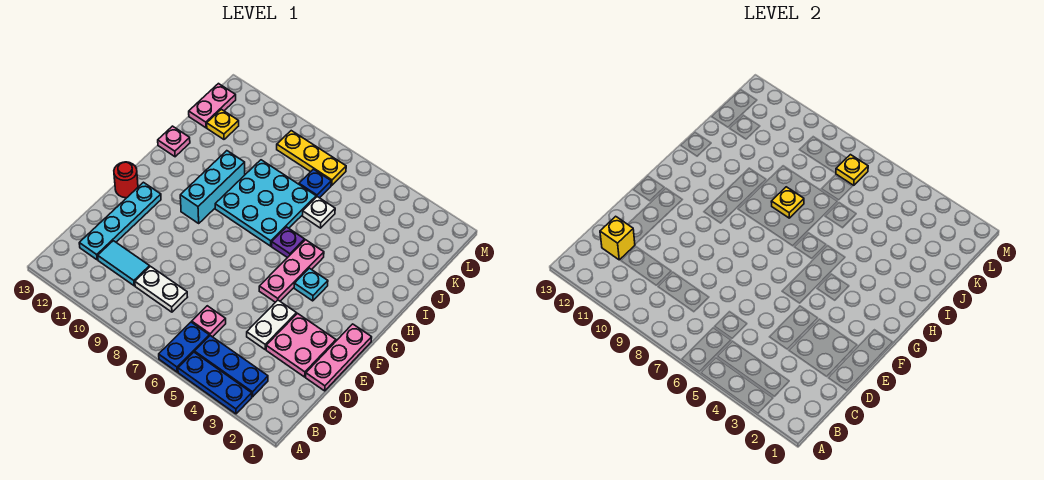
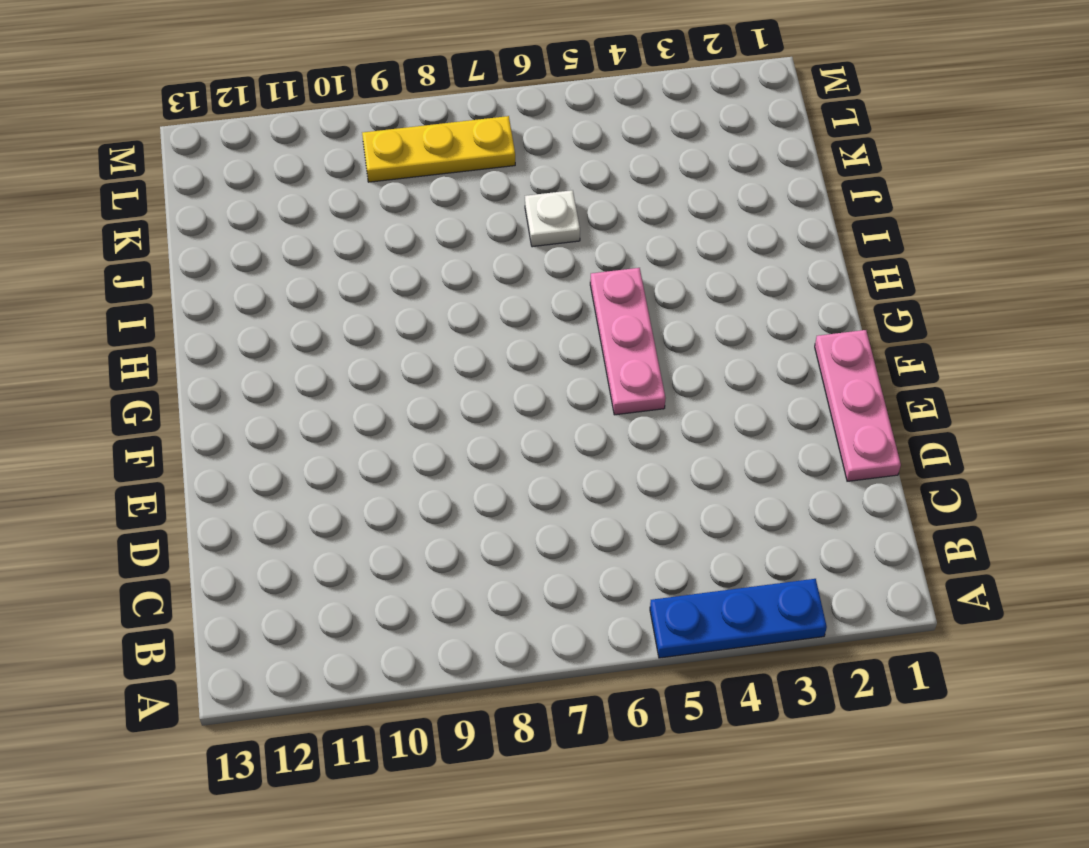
none -> blue plate A6:B6 level 1
none -> blue plate B3:B5 level 1
none -> pink plate C6 level 1

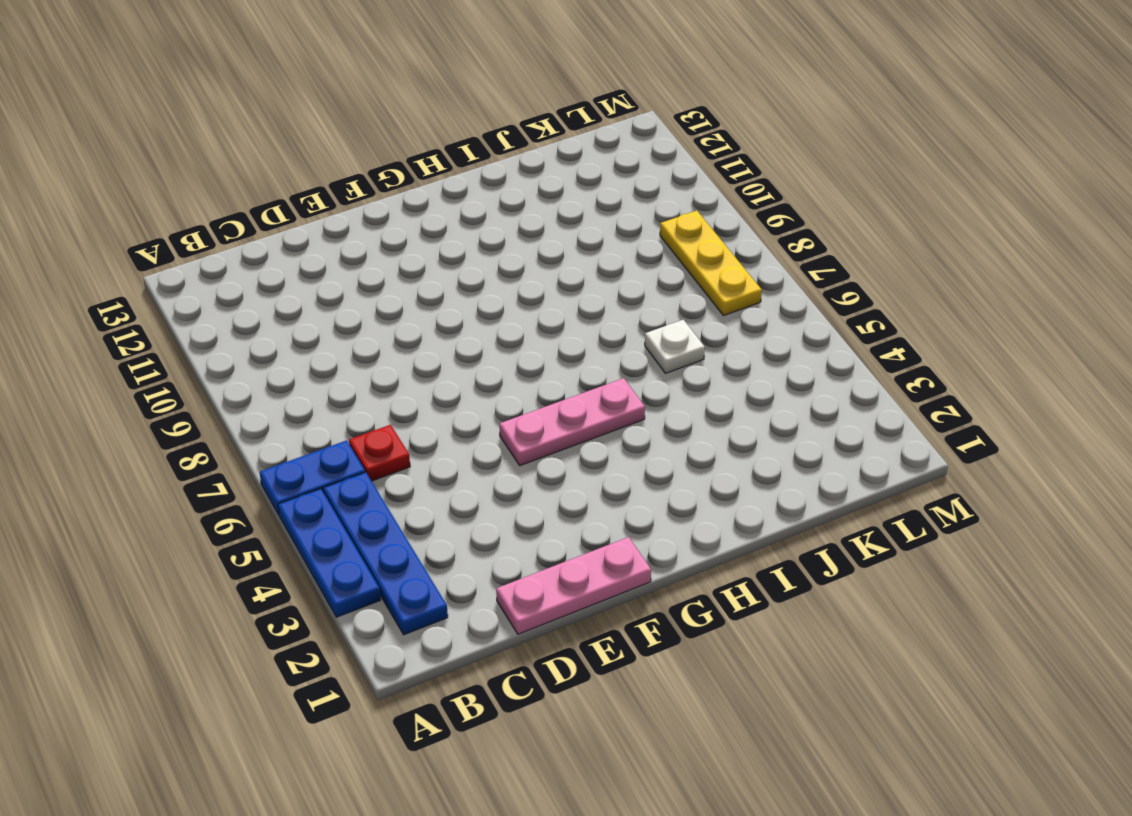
blue plate B2:B5 level 1 -> blue plate B3:B5 level 1
red plate C6 level 1 -> pink plate C6 level 1
none -> white plate C8:C9 level 1
none -> cyan tile C10:C11 level 1
none -> cyan plate C12:F12 level 1

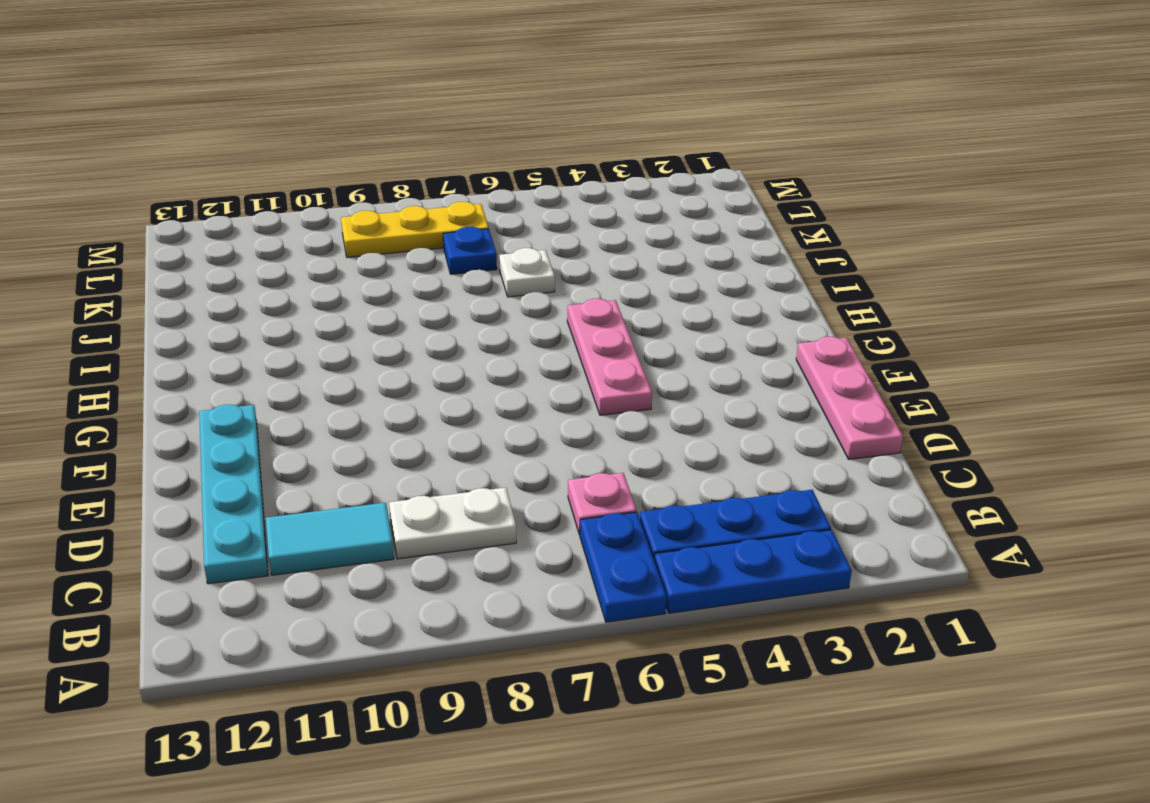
none -> pink plate D2:E3 level 1
none -> white plate D4:E4 level 1
none -> red round brick F13 level 1

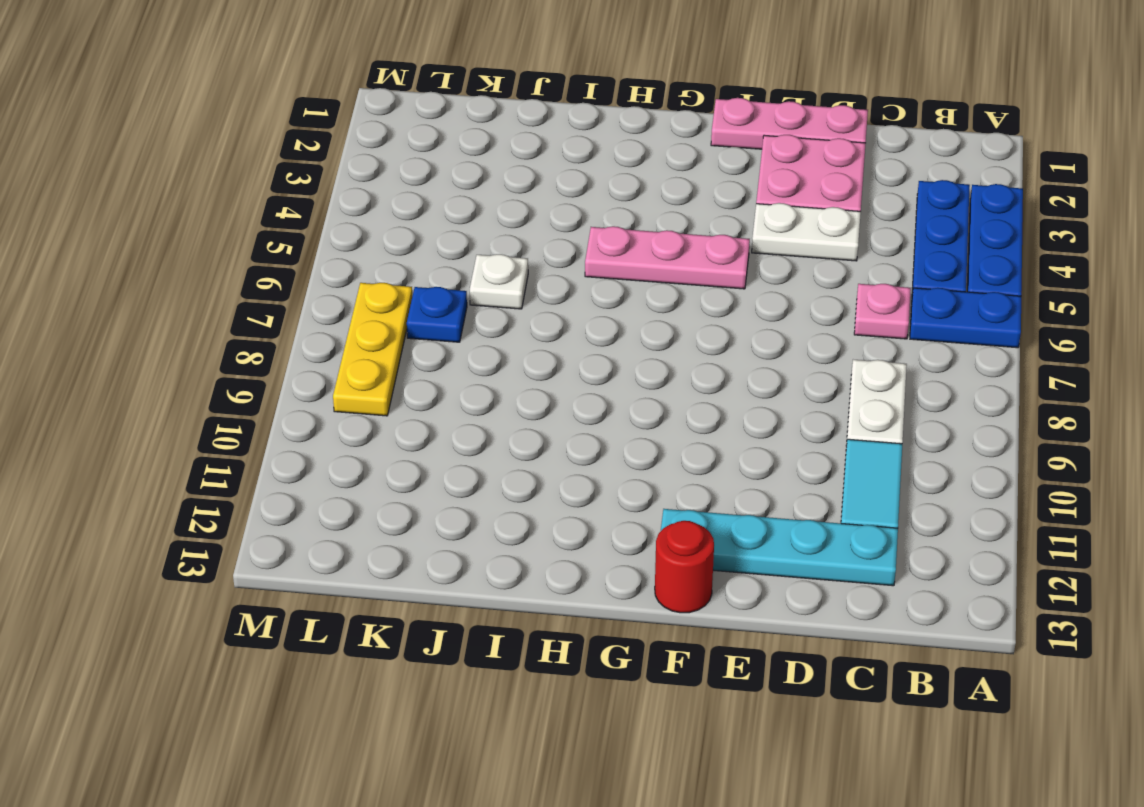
none -> cyan plate G4 level 1
none -> cyan brick G10:I10 level 1
none -> purple plate H6 level 1

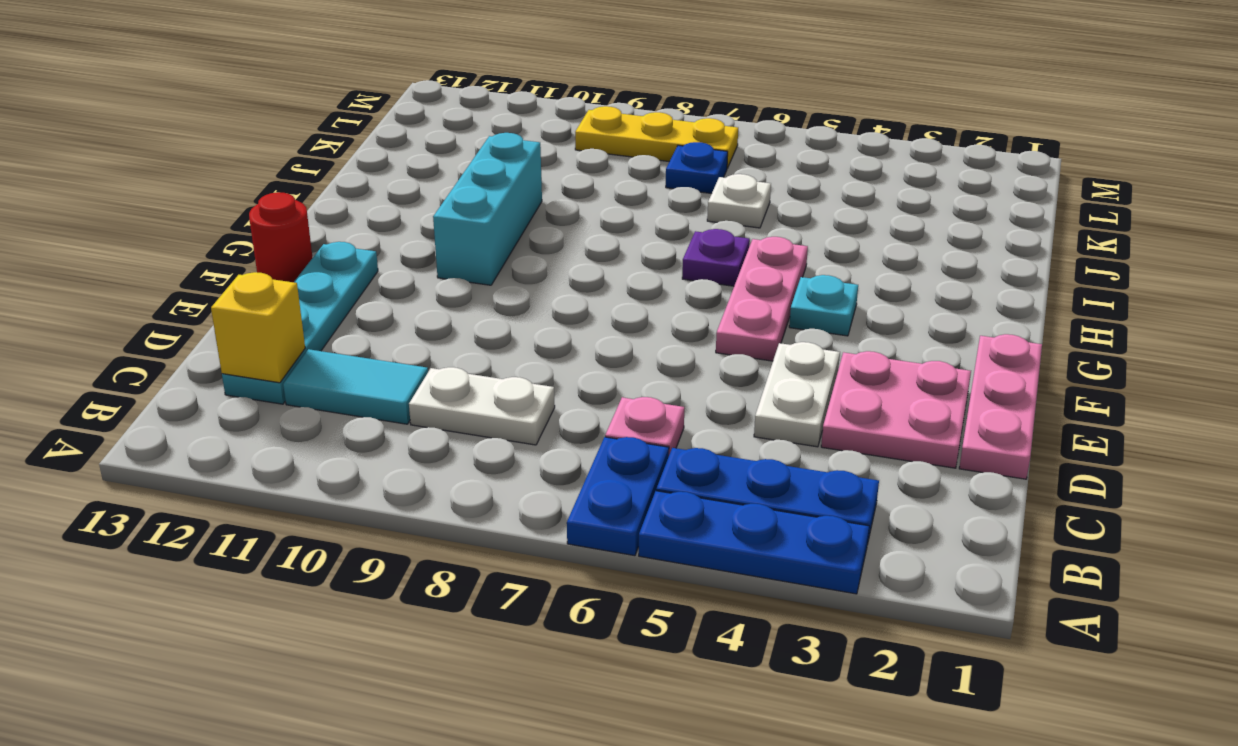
none -> cyan plate H7:J9 level 1
none -> pink plate I13 level 1
none -> yellow plate K12 level 1

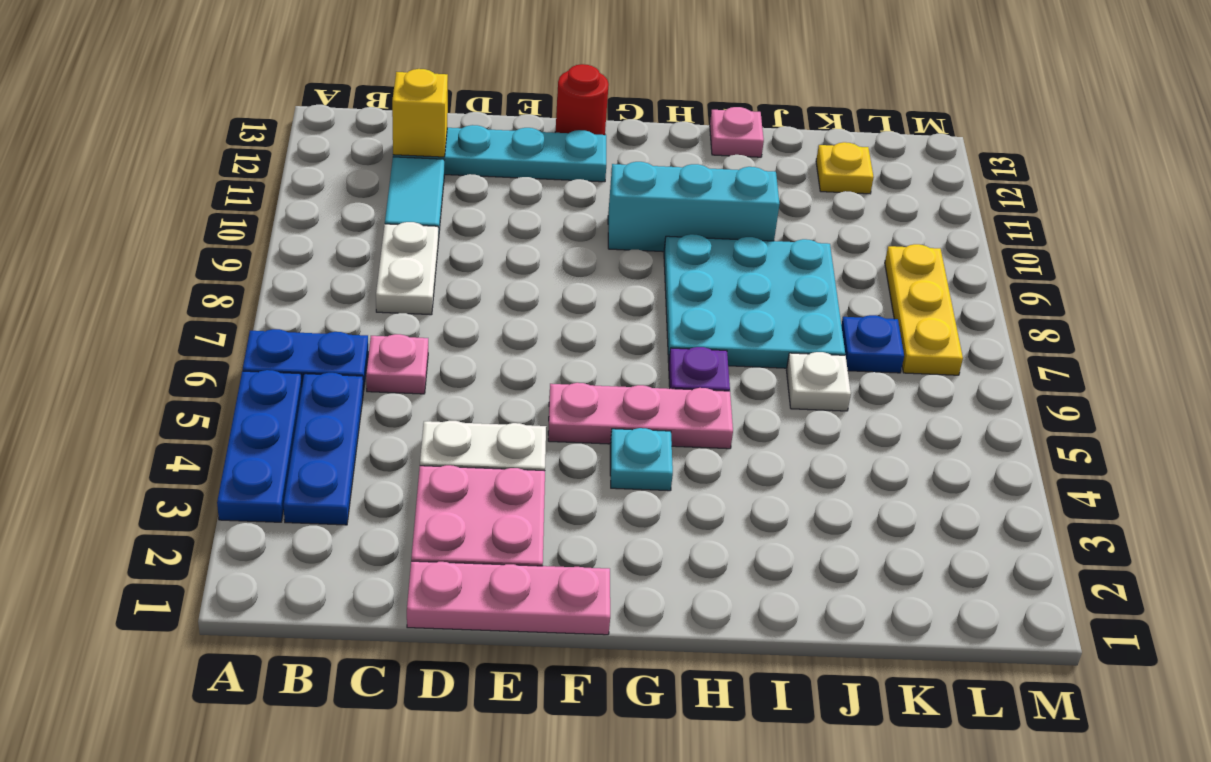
none -> pink plate K13:L13 level 1
none -> yellow plate I8 level 2
none -> yellow plate L7 level 2

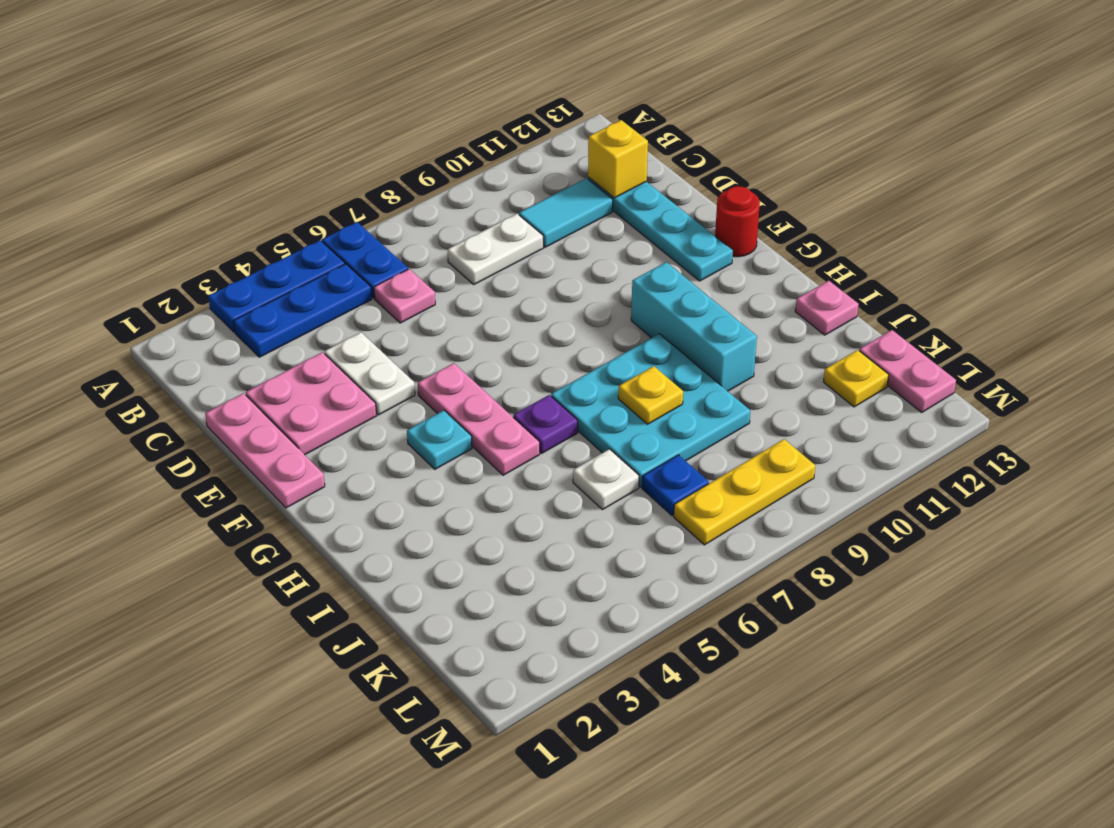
none -> yellow plate L7 level 2

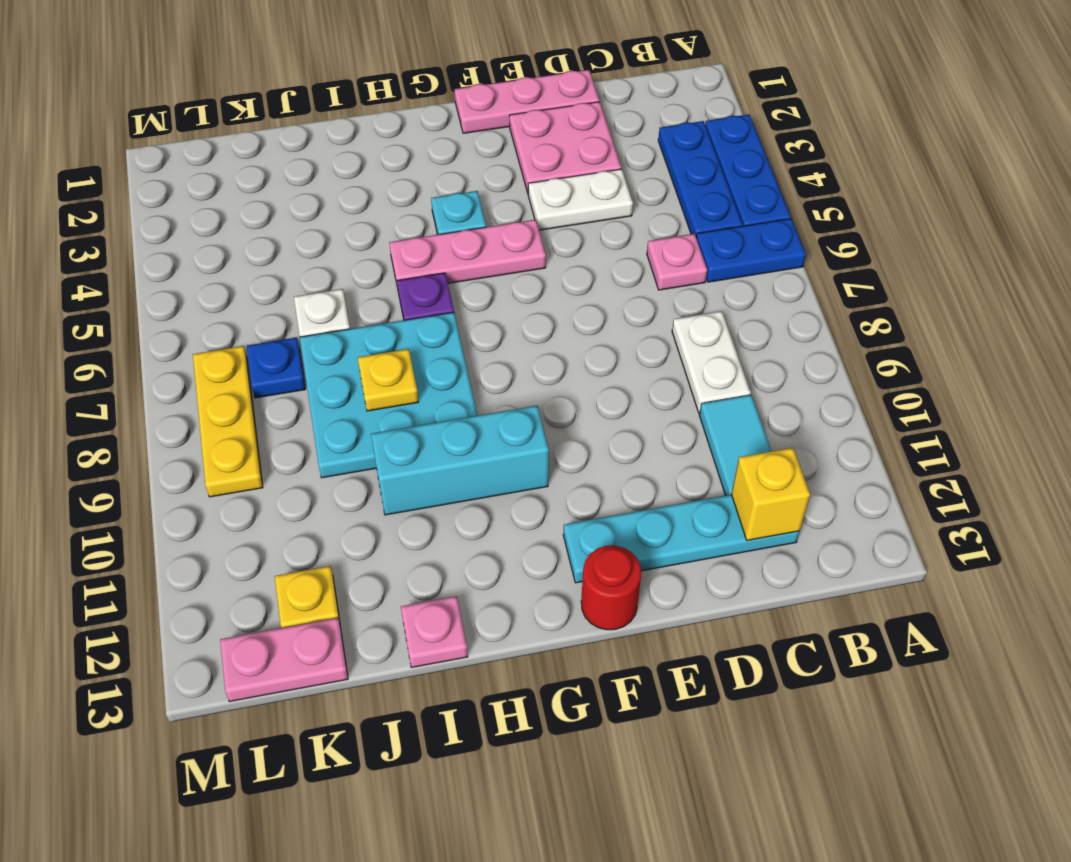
none -> yellow plate L7 level 2

